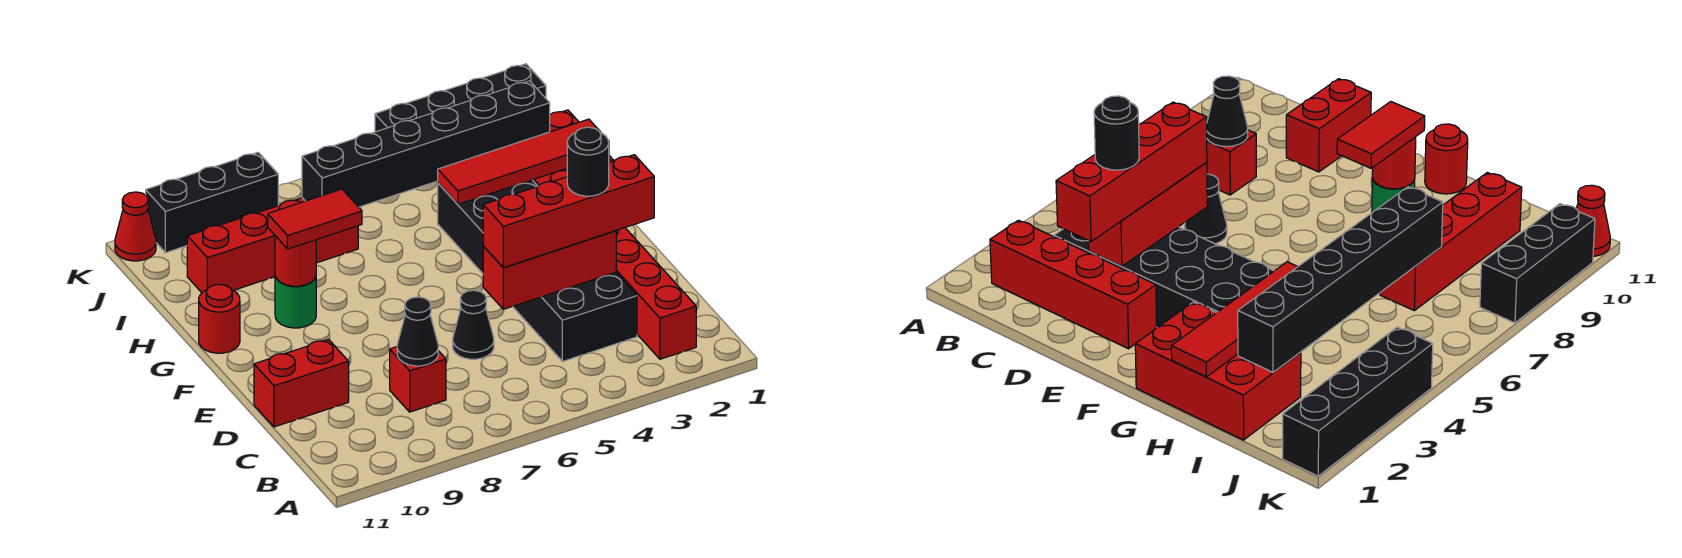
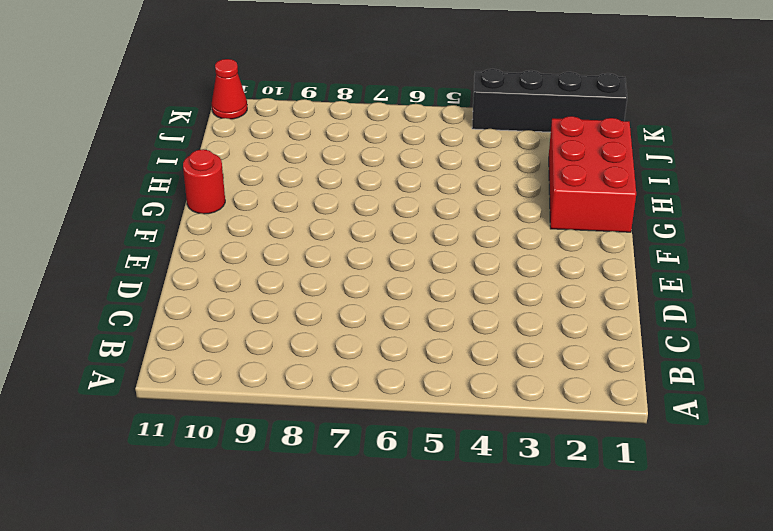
none -> red brick B2:E2 level 1
none -> black brick C3:H4 level 1
none -> red brick C8 level 1

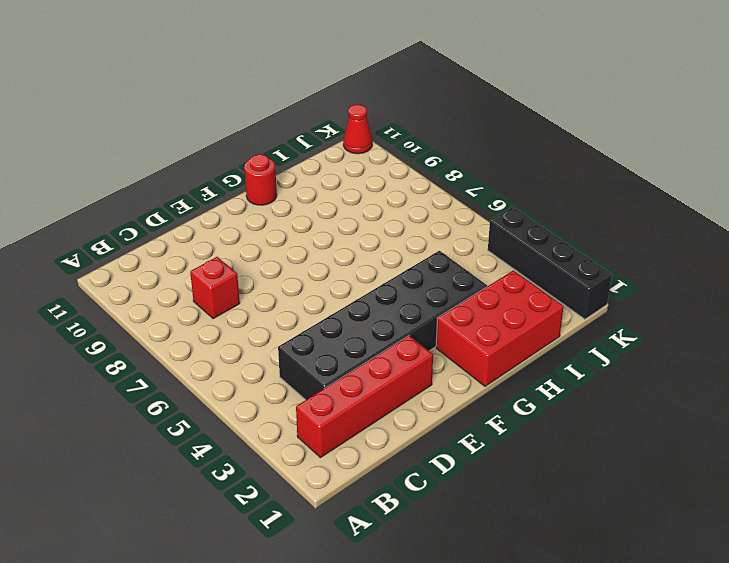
none -> black cone D6 level 1
none -> red brick D10:D11 level 1
none -> green round brick G9 level 1

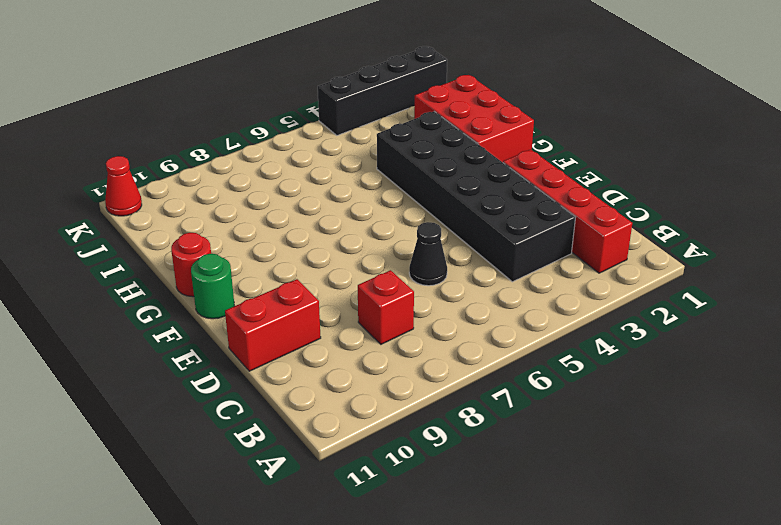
green round brick F11 level 1 -> green round brick G9 level 1
none -> red brick I7:I10 level 1
none -> black brick K8:K10 level 1
none -> black cone C8 level 2

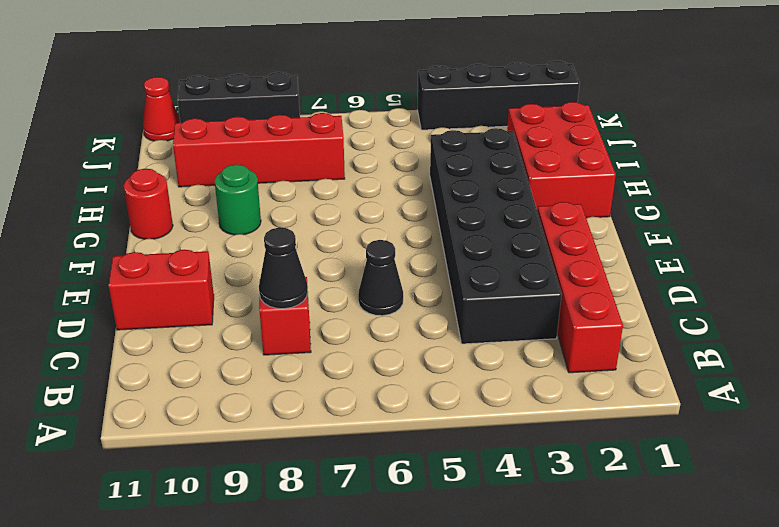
none -> red brick D3:D5 level 2
none -> red round brick G9 level 2
none -> red tile H1:H4 level 2

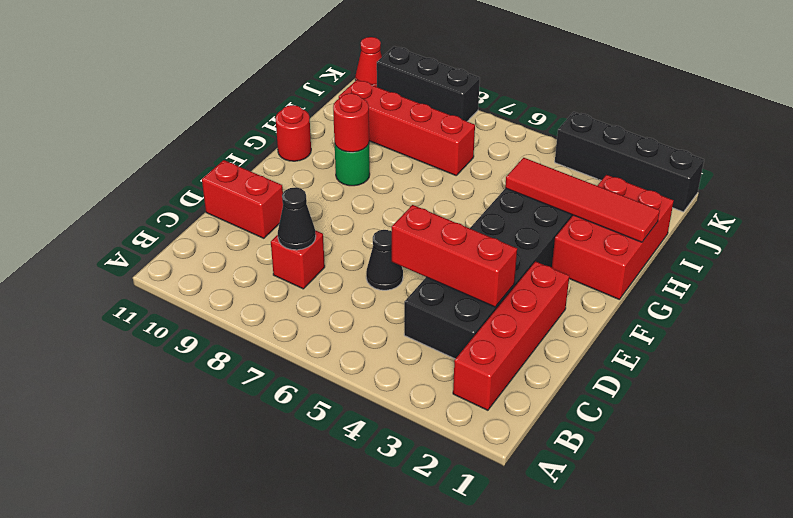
none -> black brick I2:I7 level 2
none -> red brick D2:D5 level 3
none -> red tile G8:G9 level 3

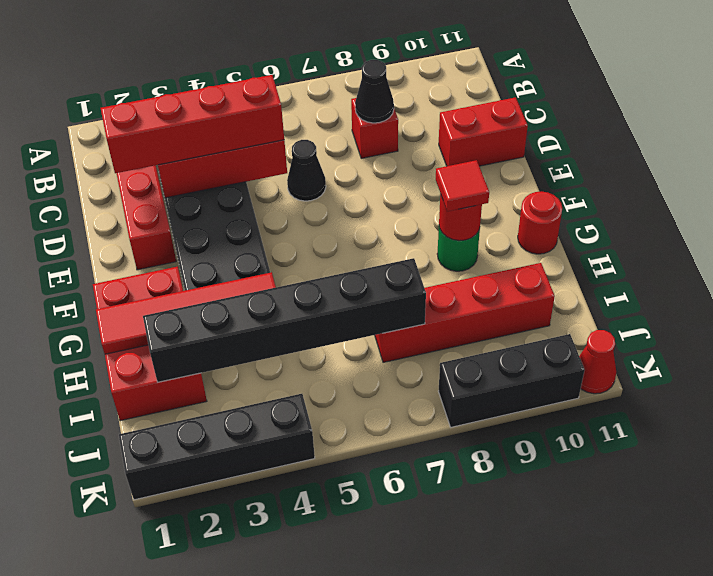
red tile G9 level 3 -> red tile G8:G9 level 3
none -> black round brick D3 level 4

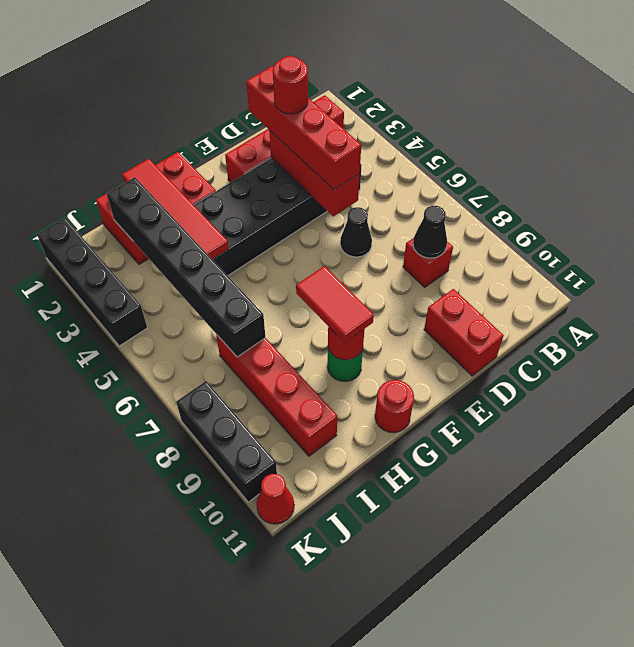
red round brick D3 level 4 -> black round brick D3 level 4

